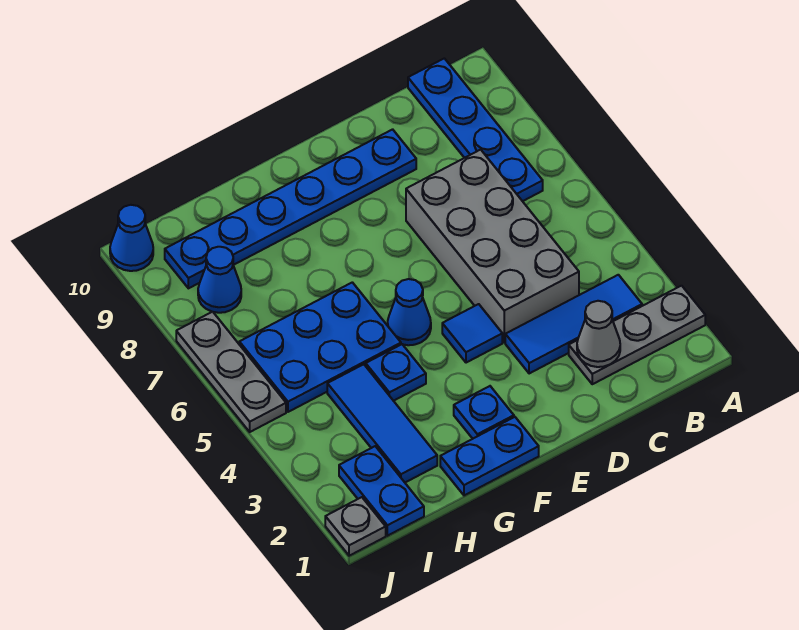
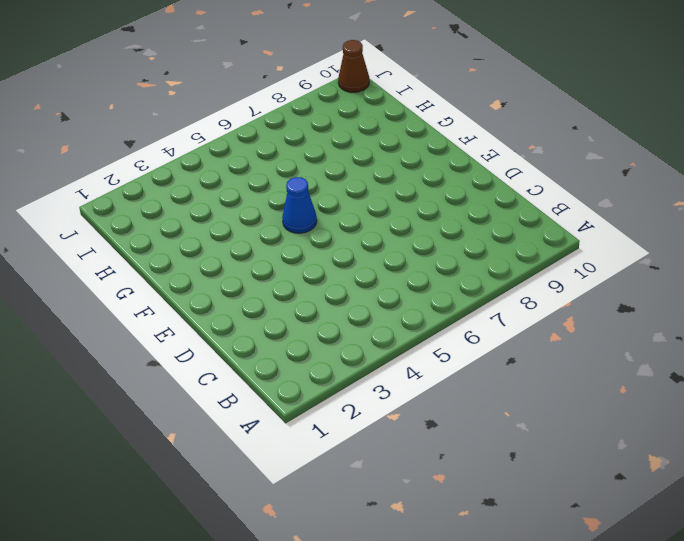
brown cone J10 level 1 -> blue cone J10 level 1
none -> grey plate A2:C2 level 1
none -> blue tile B3:D3 level 1
none -> blue plate B7:B10 level 1

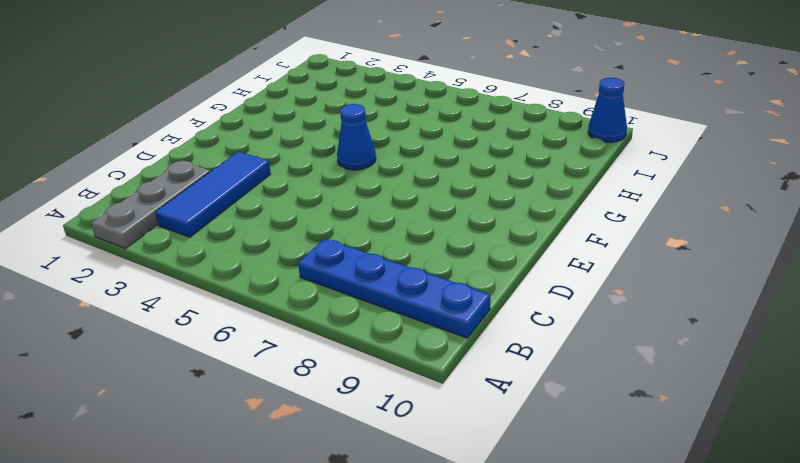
none -> grey brick C4:D7 level 1
none -> blue plate D9:I9 level 1
none -> blue tile E4 level 1

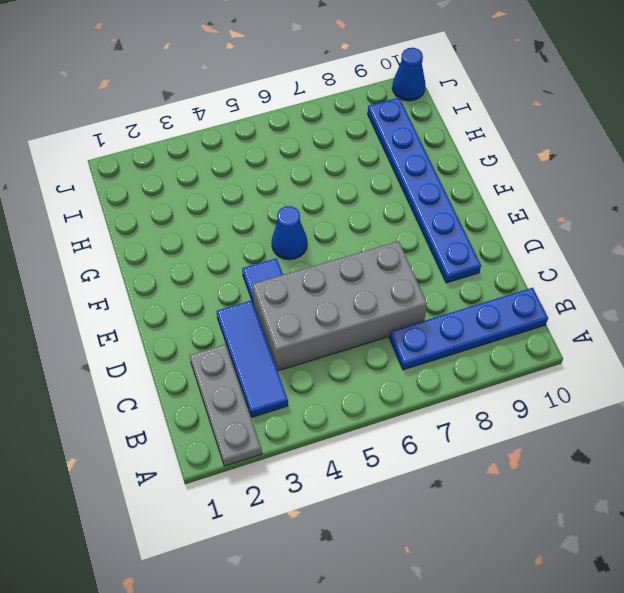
none -> blue plate F1:G1 level 1
none -> blue plate F2 level 1
none -> blue plate G4 level 1

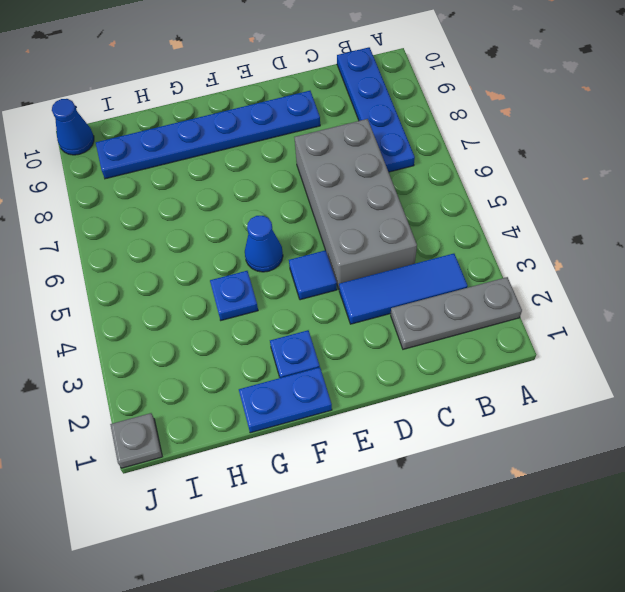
none -> blue plate G5:I6 level 1
none -> blue tile H2:H4 level 1
none -> blue plate I1:I2 level 1

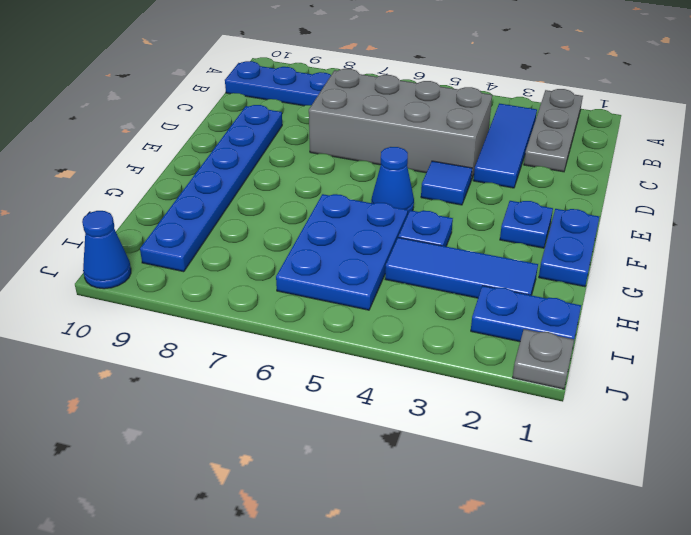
none -> blue cone I8 level 1
none -> grey plate J5:J7 level 1
none -> grey cone C2 level 2

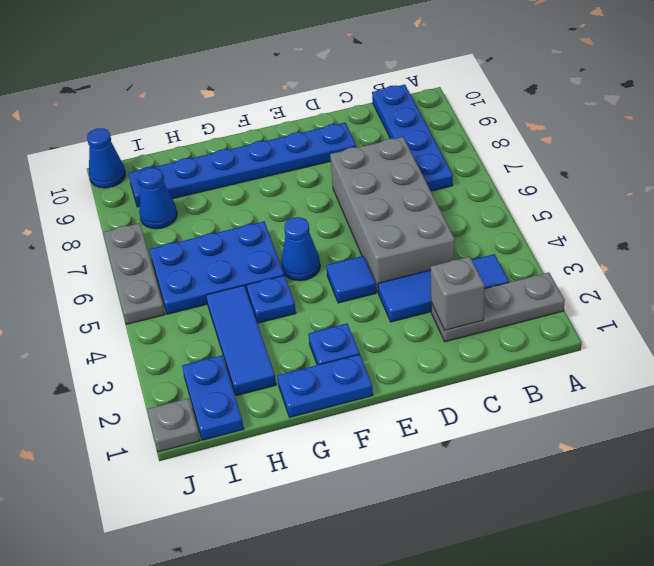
grey brick C2 level 2 -> grey cone C2 level 2

